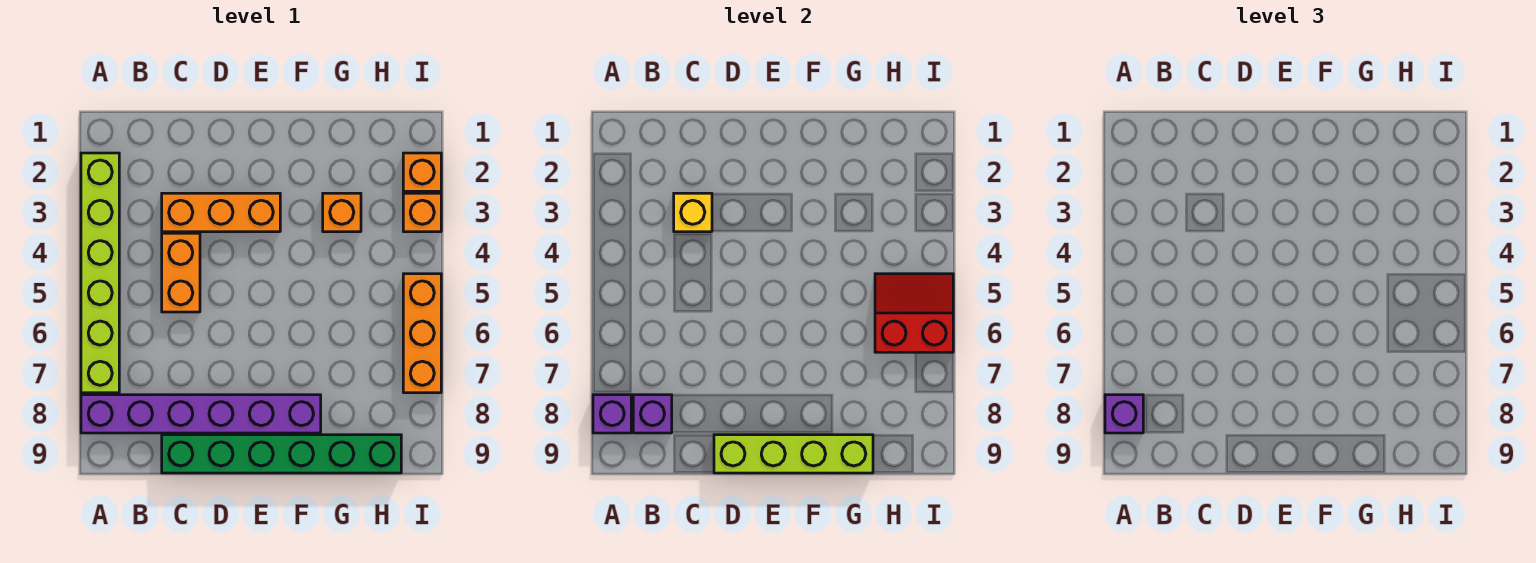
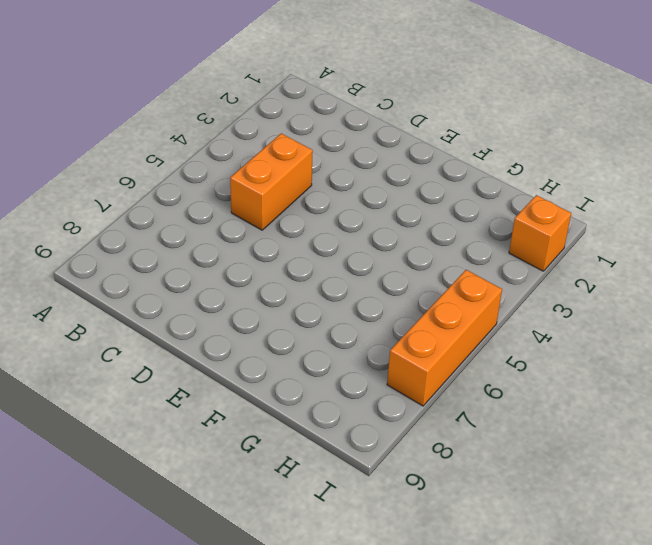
none -> lime brick A2:A7 level 1
none -> purple brick A8:F8 level 1
none -> orange brick C3:E3 level 1

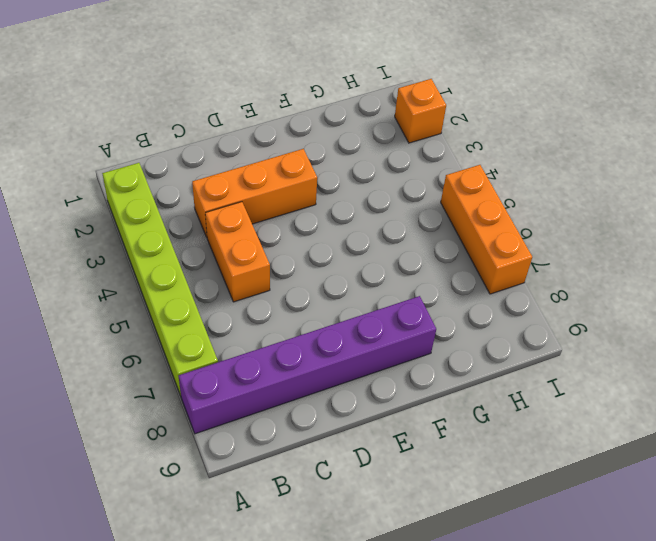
none -> green brick C9:H9 level 1
none -> orange brick G3 level 1
none -> orange brick I3 level 1

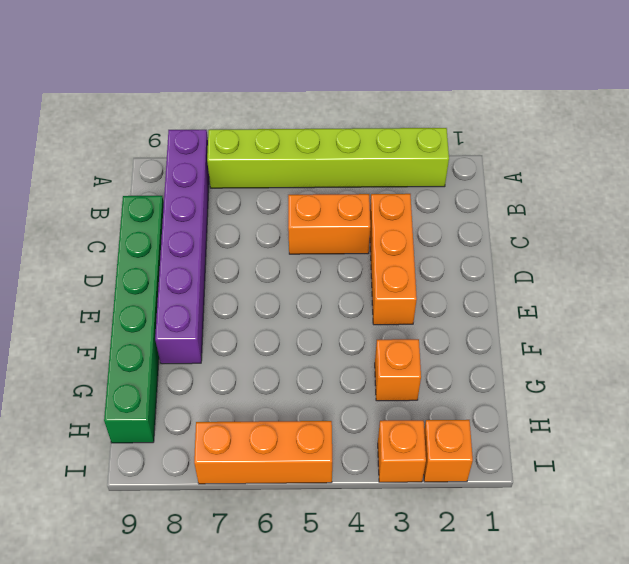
none -> purple brick A8 level 2
none -> purple brick B8 level 2
none -> yellow brick C3 level 2

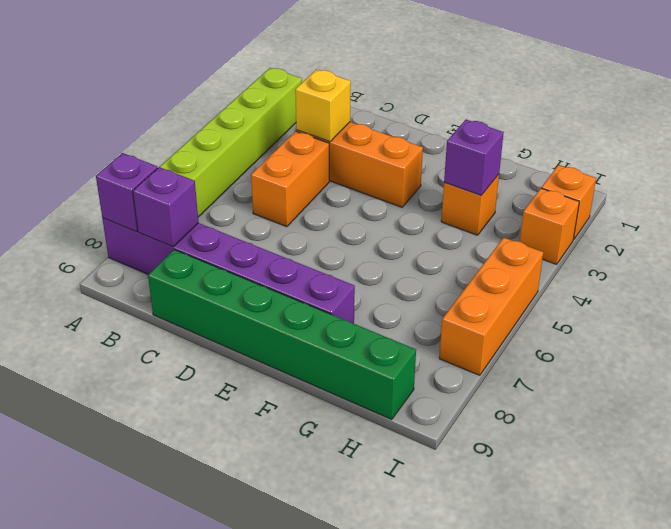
purple brick G3 level 2 -> purple brick A8 level 3
none -> lime brick D9:G9 level 2
none -> red slope H5:I6 level 2 top 6

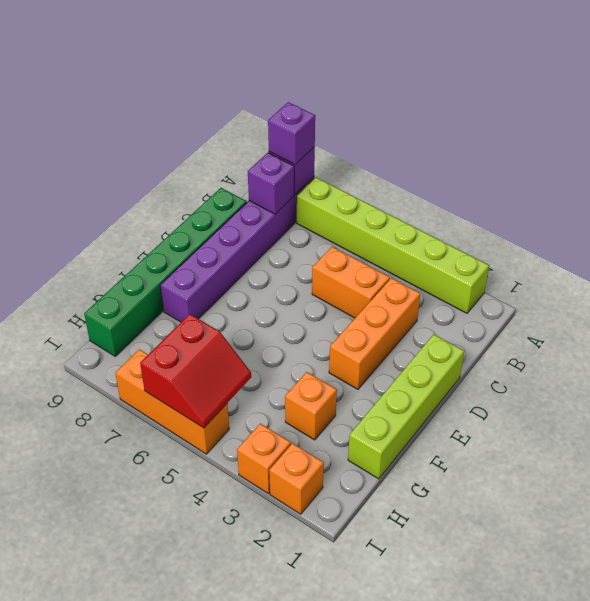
lime brick D1:G1 level 1 -> lime brick D9:G9 level 2
none -> yellow brick C3 level 2

